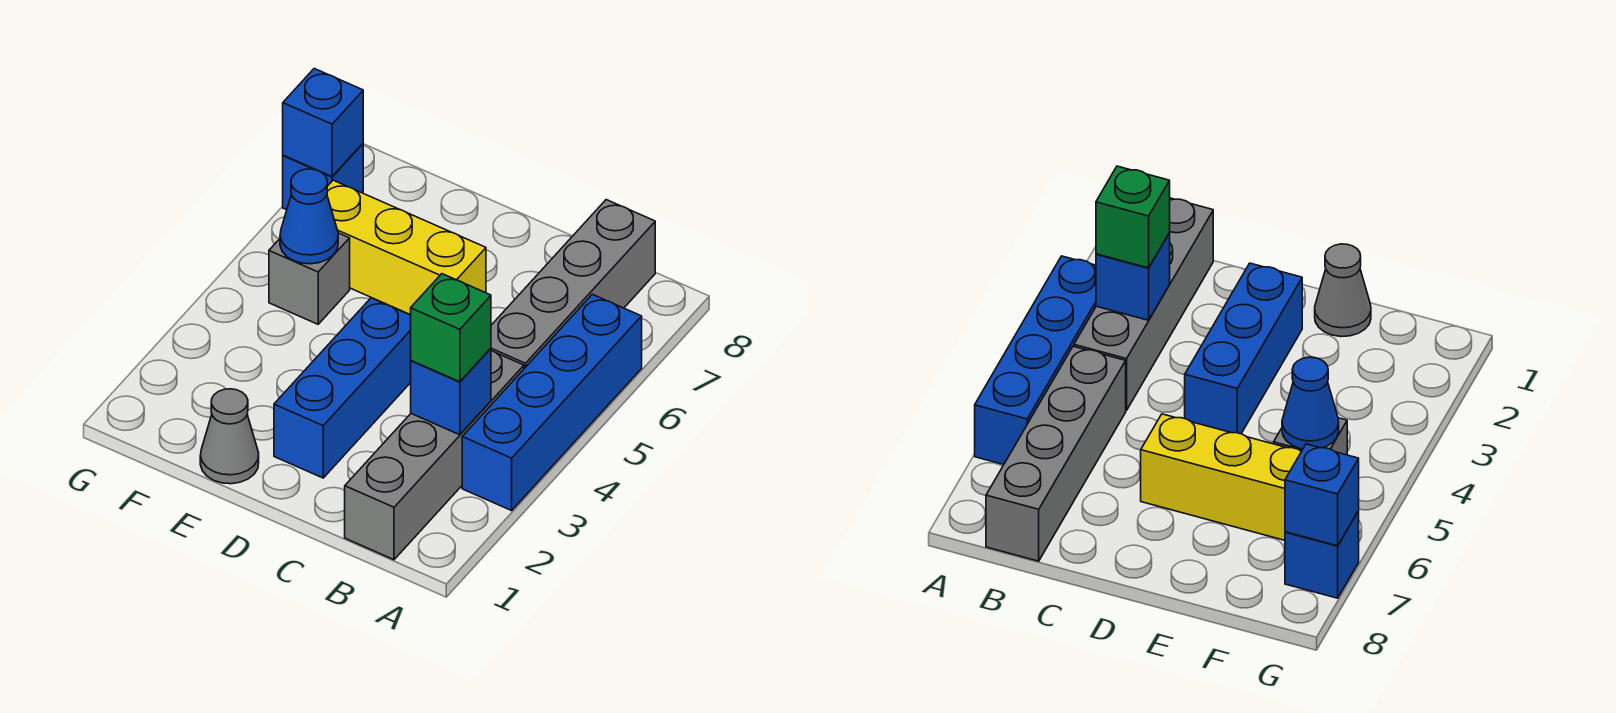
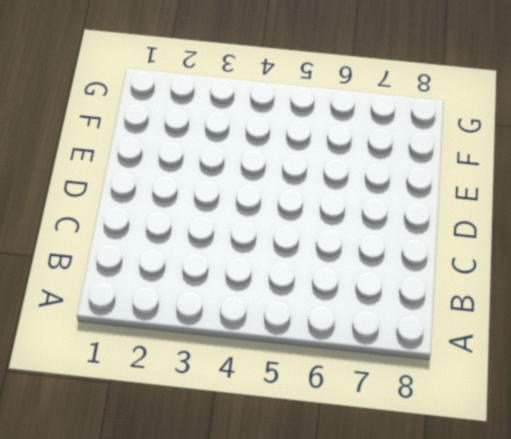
none -> blue brick A3:A6 level 1
none -> grey brick B1:B4 level 1
none -> grey brick B5:B8 level 1

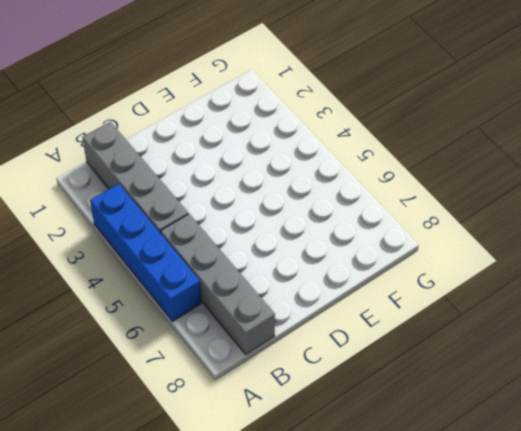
none -> blue brick D2:D4 level 1
none -> yellow brick D6:F6 level 1
none -> grey cone E1 level 1

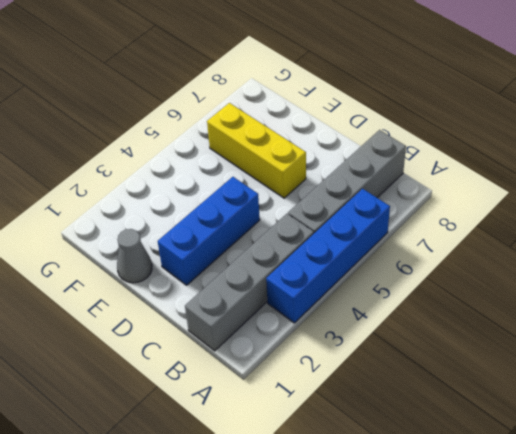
none -> grey brick F5 level 1
none -> blue brick G7 level 1
none -> blue brick B3 level 2

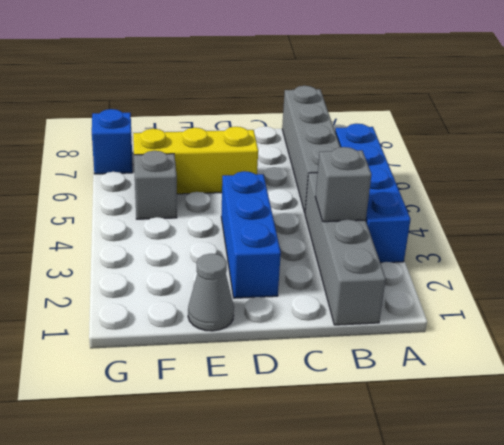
grey brick B3 level 2 -> blue brick B3 level 2
none -> blue cone F5 level 2
none -> blue brick G7 level 2
none -> green brick B3 level 3

